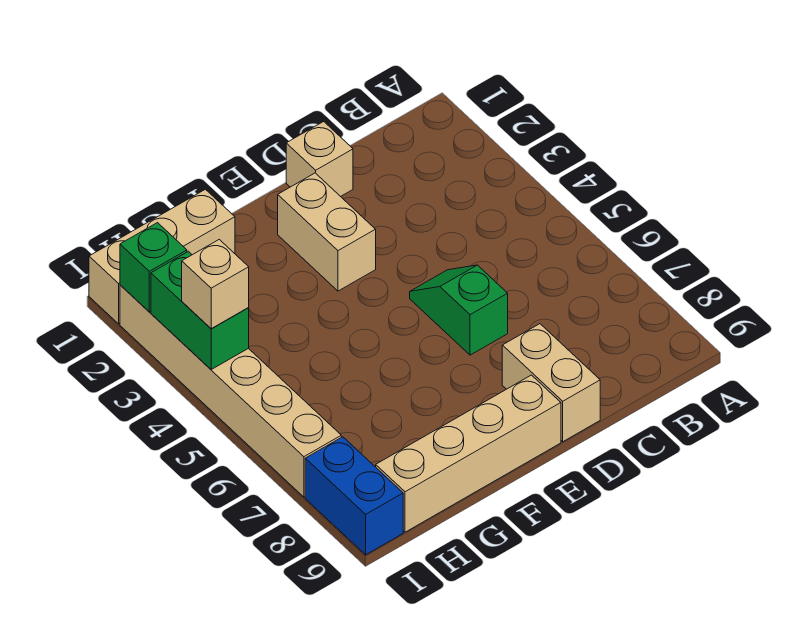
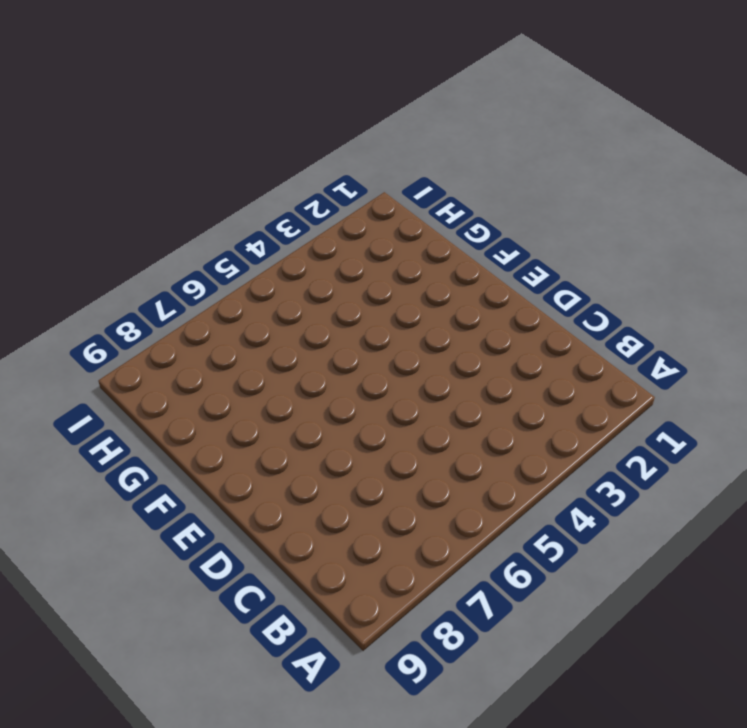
none -> tan brick D1 level 1
none -> green slope D5:D6 level 1 top 6

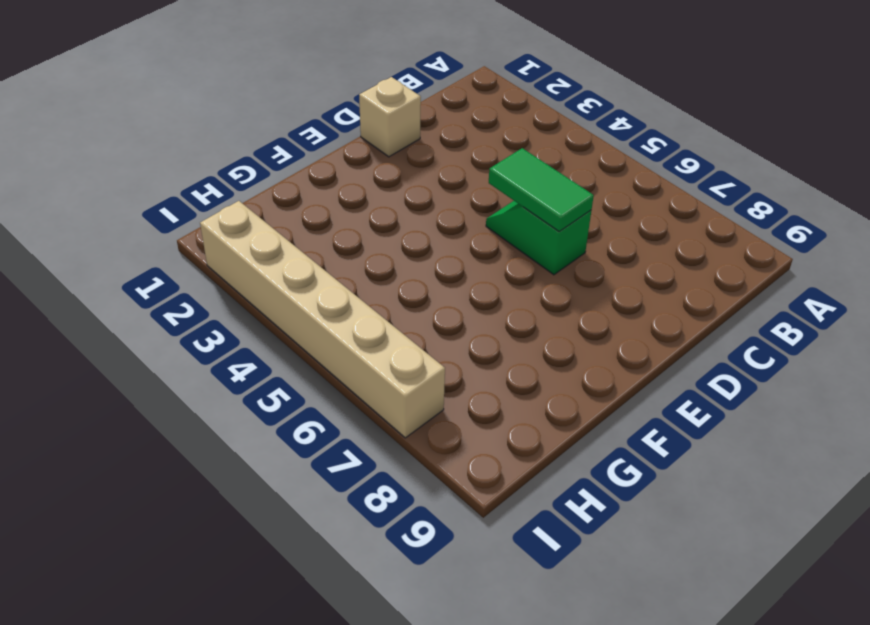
green tile D5:D6 level 2 -> none
none -> tan brick D8:D9 level 1
none -> tan brick E2:E3 level 1

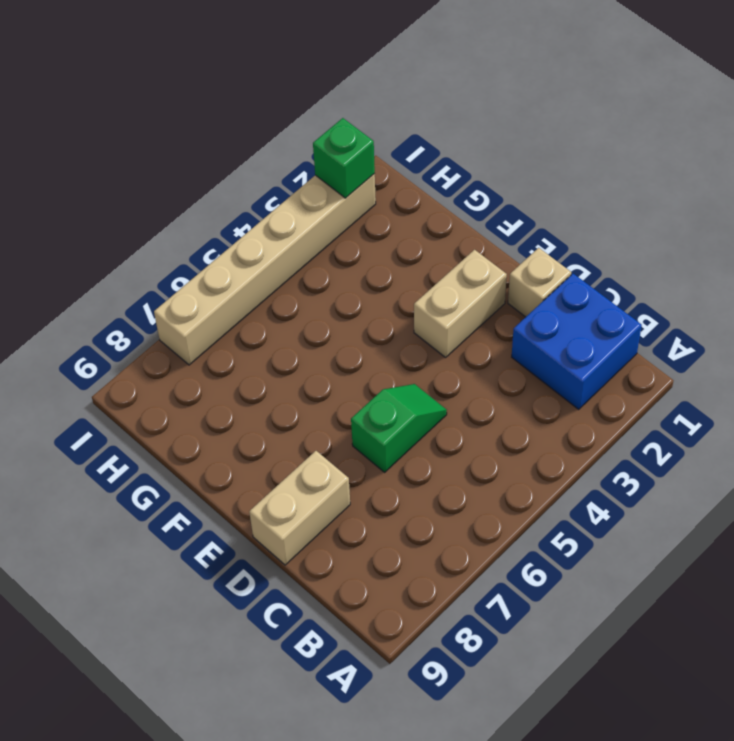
blue brick B1:C2 level 1 -> none
none -> tan brick E9:H9 level 1
none -> tan brick G1:I1 level 1

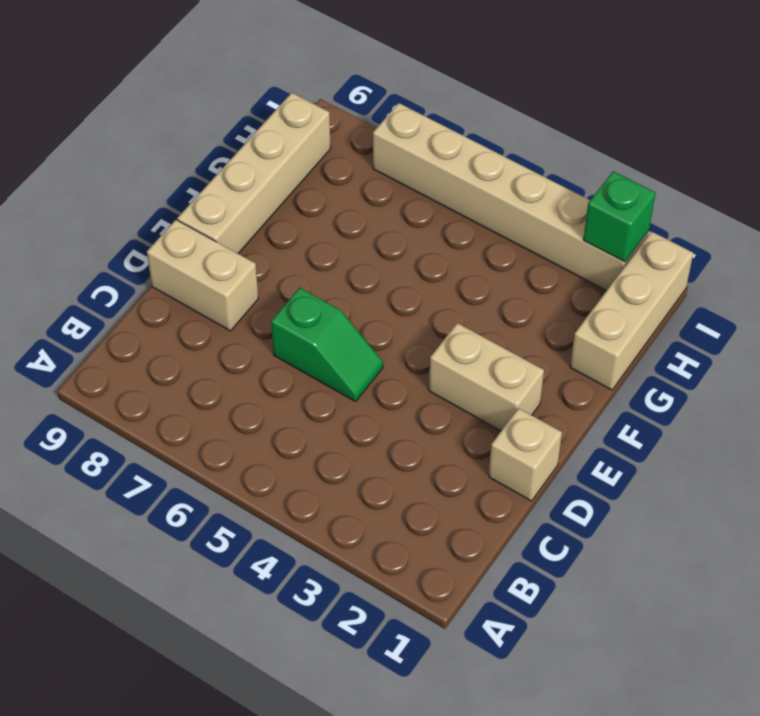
none -> blue brick I8:I9 level 1
none -> green brick I3:I4 level 2

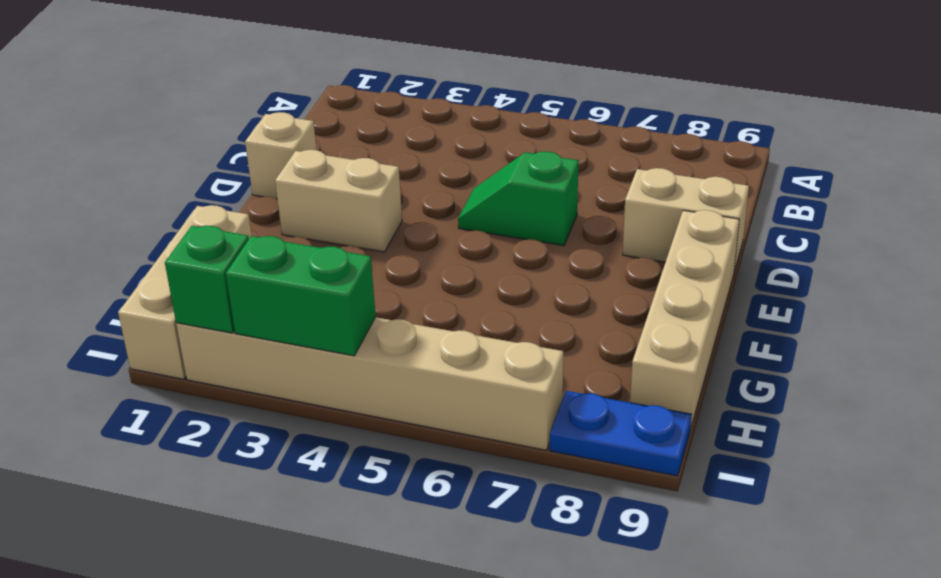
blue plate I8:I9 level 1 -> blue brick I8:I9 level 1
none -> tan brick I4 level 3

